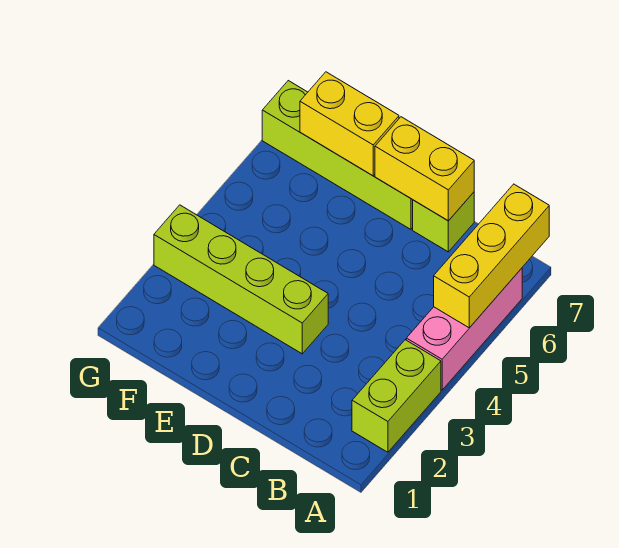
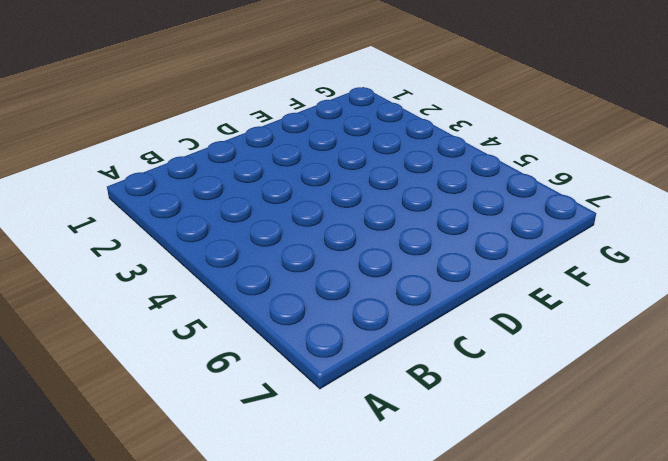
none -> lime brick A2:A3 level 1
none -> pink brick A4:A6 level 1

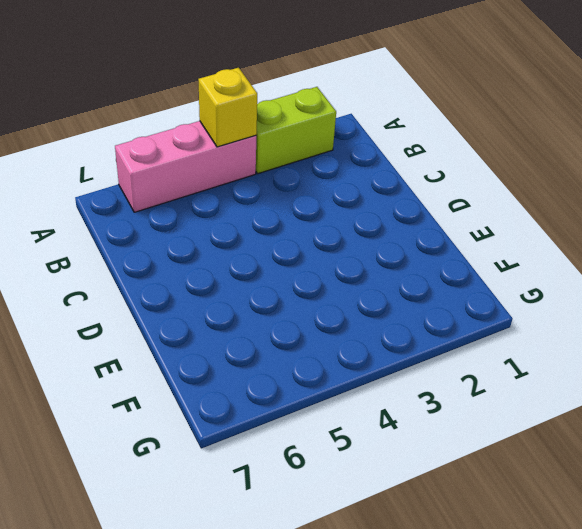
yellow brick A4 level 2 -> none
none -> lime brick C7 level 1
none -> lime brick D3:G3 level 1

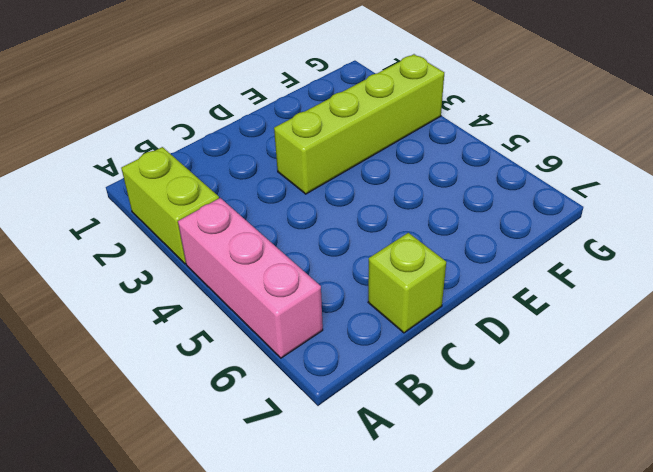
none -> lime brick D7:G7 level 1
none -> yellow brick A5:A7 level 2

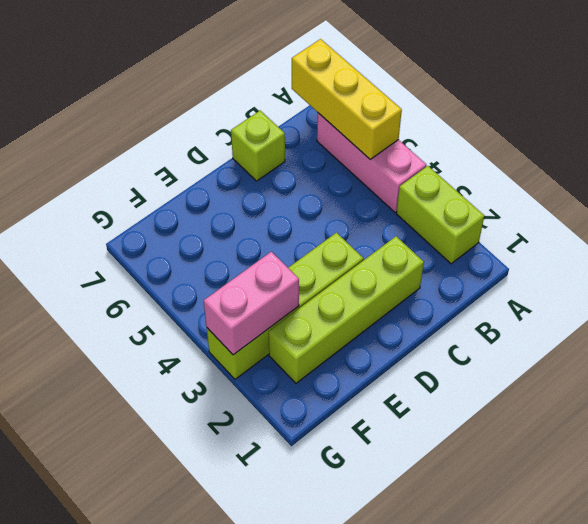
lime brick C2:F2 level 1 -> lime brick D7:G7 level 1
pink brick F3:G3 level 2 -> none
none -> yellow brick C7:D7 level 2
none -> yellow brick E7:F7 level 2

